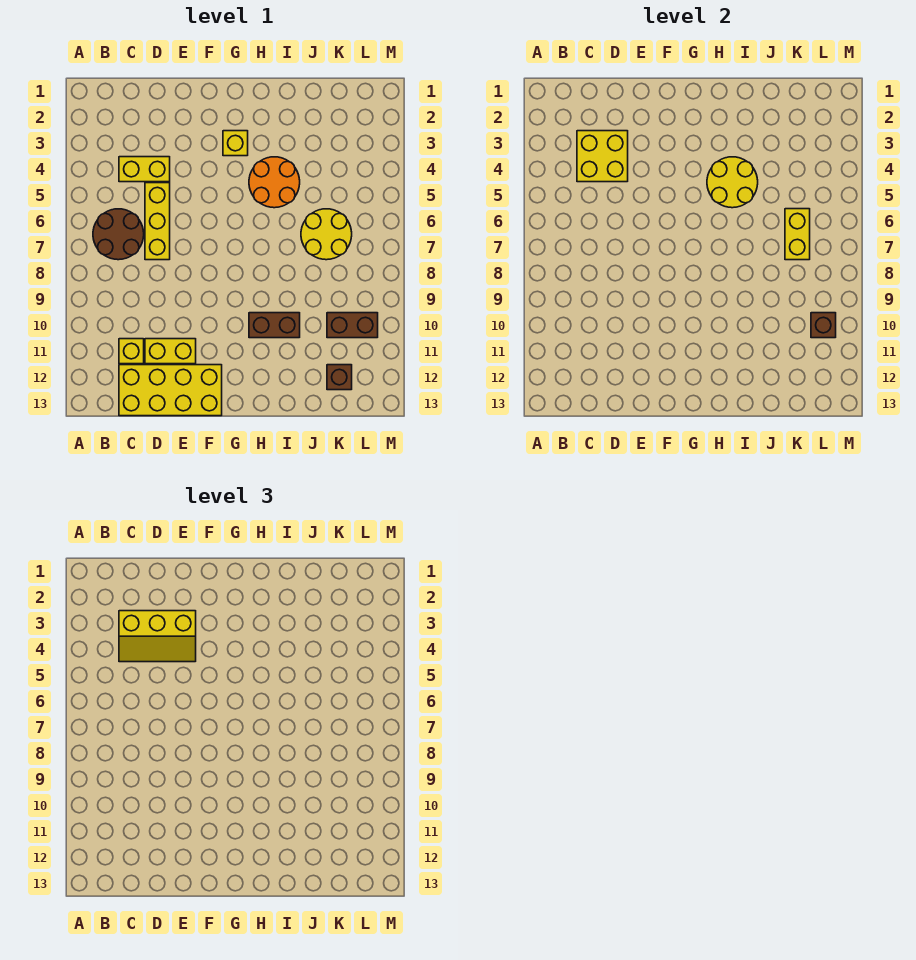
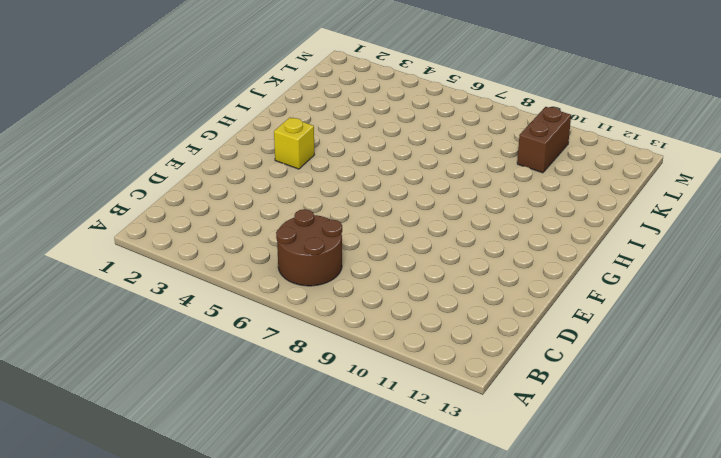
none -> yellow brick C4:D4 level 1
none -> yellow brick C11 level 1
none -> yellow brick C12:F13 level 1

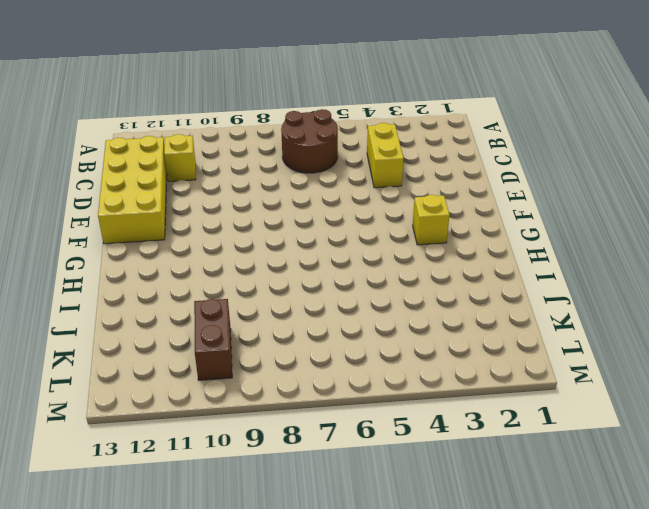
none -> yellow brick D5:D7 level 1
none -> yellow brick D11:E11 level 1
none -> orange round brick H4:I5 level 1

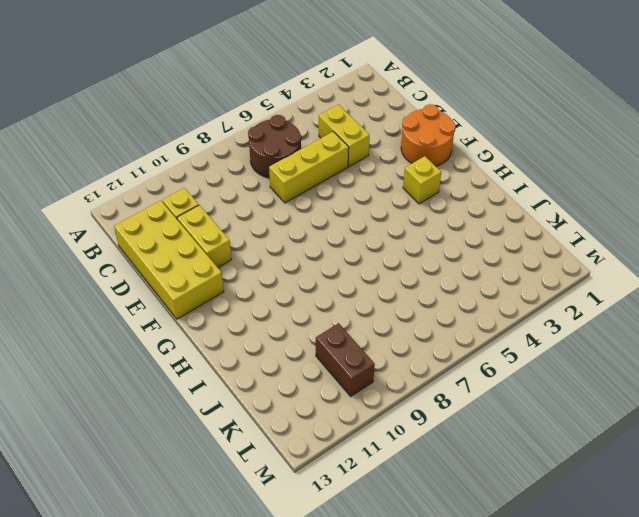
orange round brick E1:F2 level 1 -> orange round brick H4:I5 level 1
none -> brown brick H10:I10 level 1
none -> yellow round brick J6:K7 level 1
none -> brown brick K12 level 1

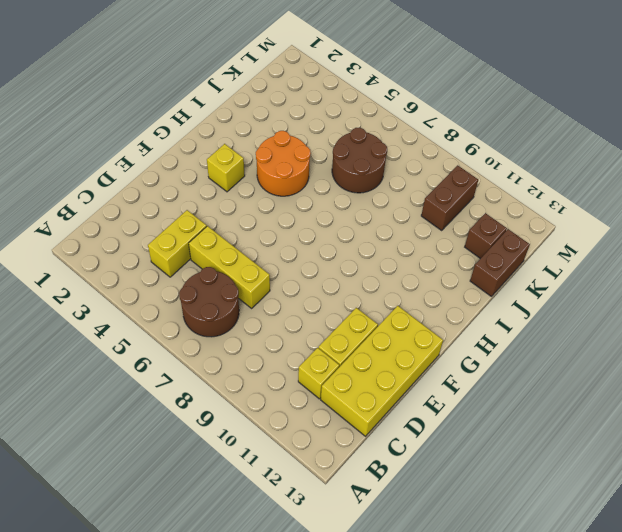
brown round brick J6:K7 level 1 -> yellow round brick J6:K7 level 1
brown brick J13:K13 level 1 -> brown brick H10:I10 level 1
none -> yellow brick C3:D4 level 2
none -> yellow round brick H4:I5 level 2
none -> yellow brick K6:K7 level 2

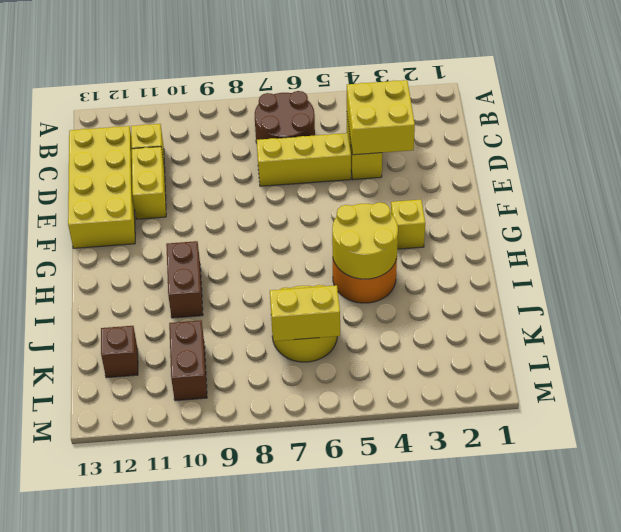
none -> brown brick L10 level 2
none -> yellow slope C3:E4 level 3 top 3

